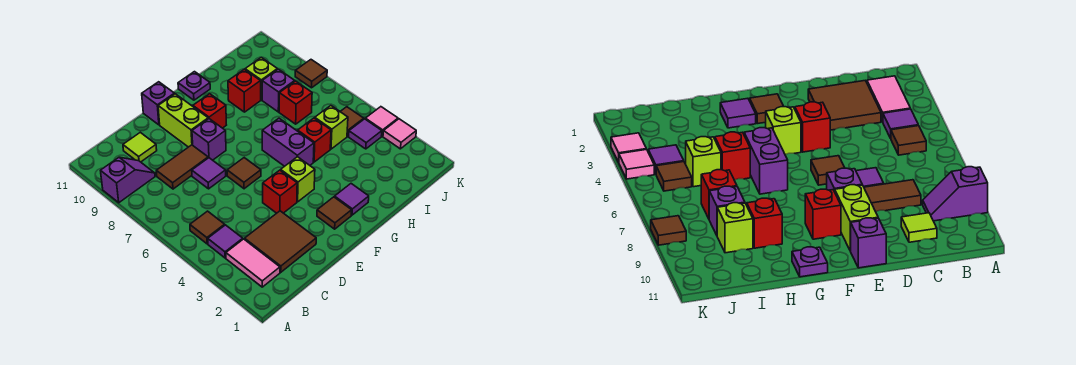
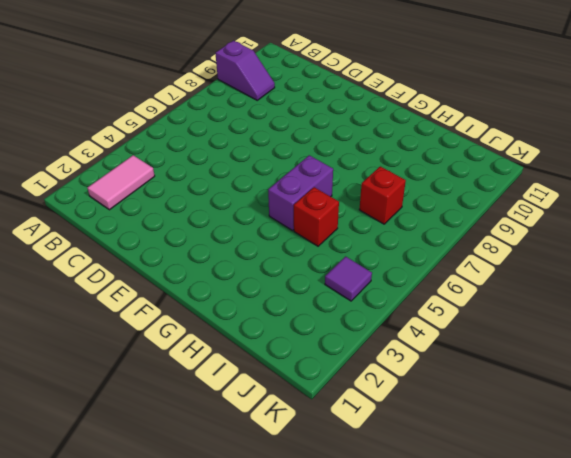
none -> purple tile B4 level 1
none -> brown tile B5 level 1
none -> brown tile C2:D3 level 1
none -> brown tile C8:D8 level 1

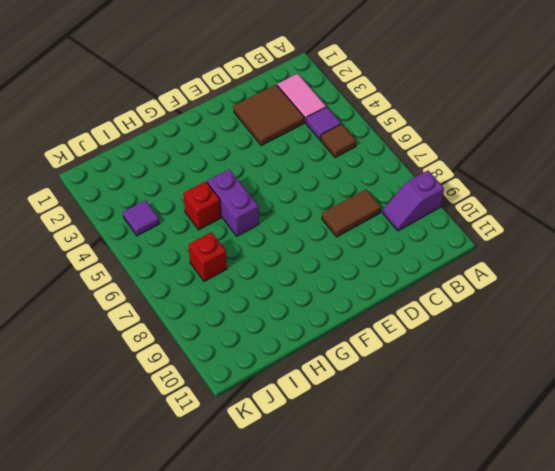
none -> lime tile C10 level 1
none -> purple tile D7 level 1
none -> red brick E4 level 1
none -> brown tile E6 level 1

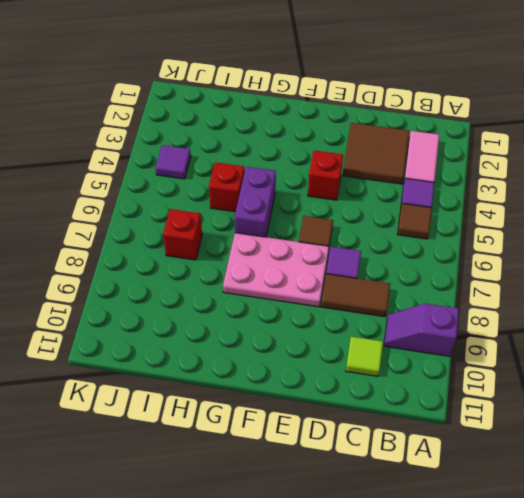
pink plate E7:G8 level 1 -> purple brick E8 level 1
none -> lime brick E9:E10 level 1
none -> purple brick E11 level 1
none -> brown tile F2 level 1
none -> lime brick F4 level 1

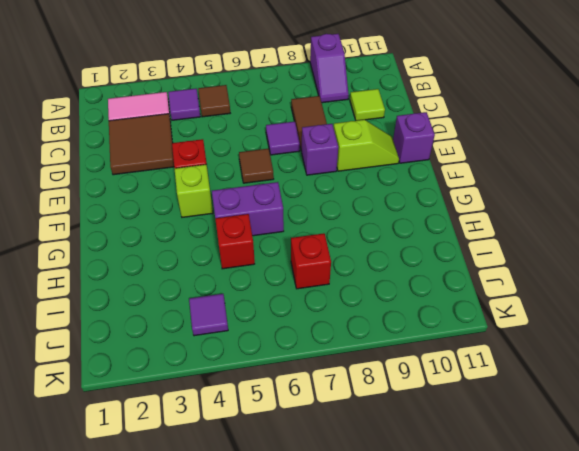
lime slope E9:E10 level 1 top 9 -> lime brick E9:E10 level 1
none -> brown tile F2 level 1
none -> red brick F9 level 1
none -> purple tile G2 level 1
none -> purple plate G11 level 1

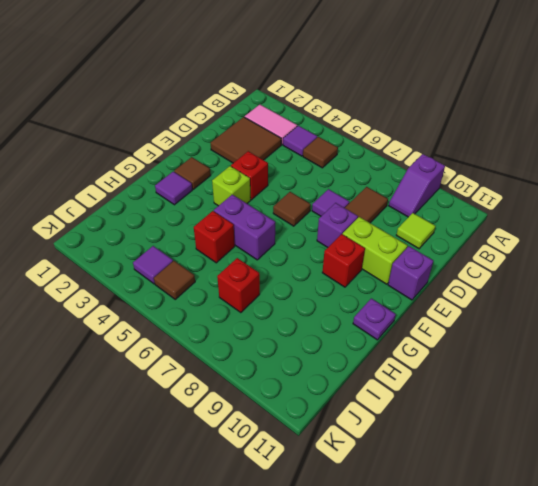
none -> red brick H9 level 1
none -> lime brick I5 level 1
none -> purple brick I8 level 1
none -> lime brick I9 level 1

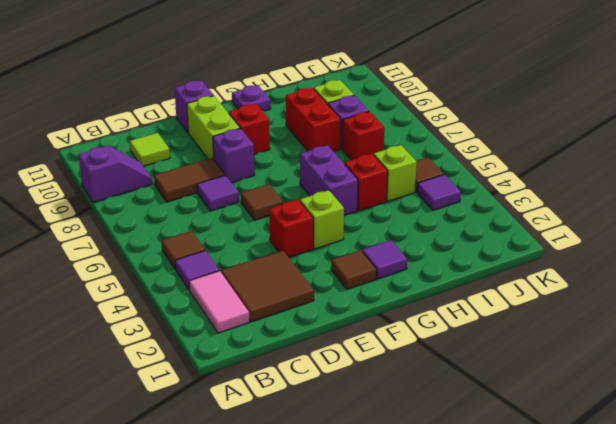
red brick H8:H9 level 1 -> red brick H9 level 1
none -> pink tile K3 level 1
none -> pink tile K4 level 1
none -> brown tile K8 level 1

